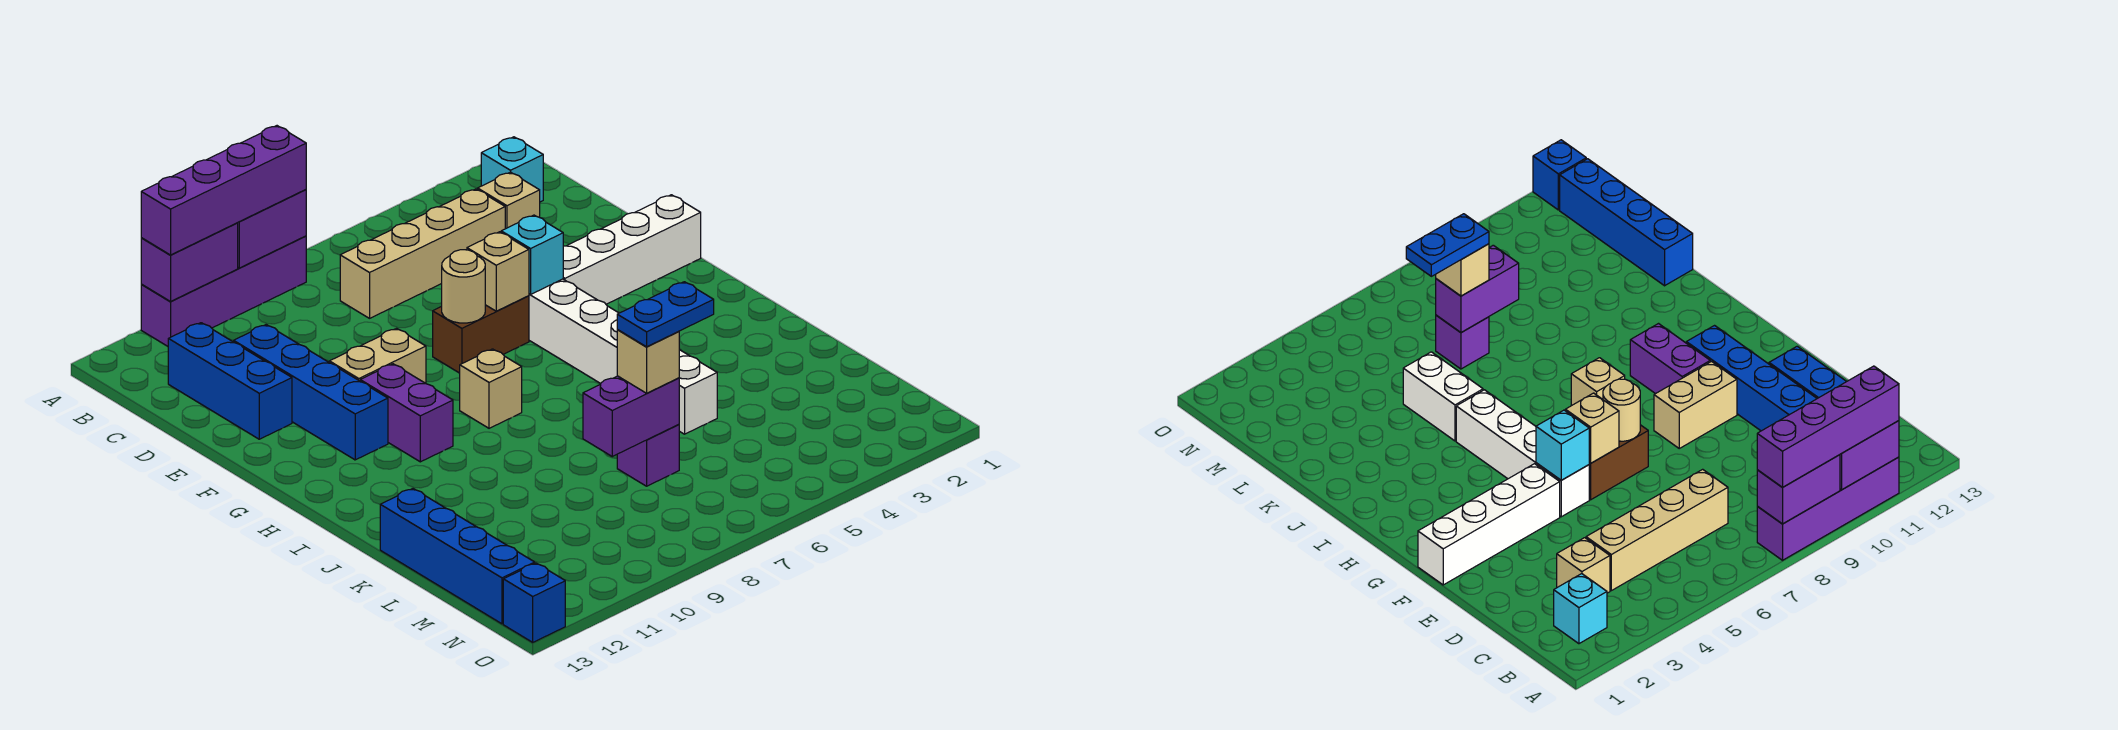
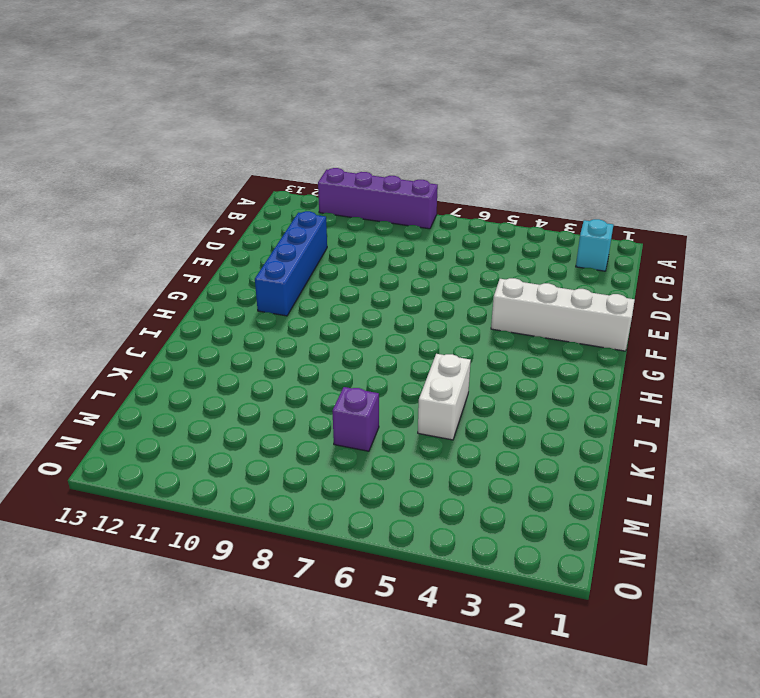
none -> tan brick C3 level 1
none -> tan brick C4:C7 level 1
none -> blue brick C12:E12 level 1

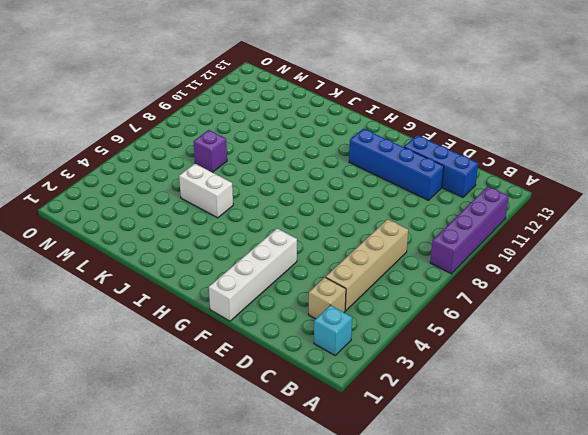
none -> white brick F5:I5 level 1
none -> brown brick F6:F7 level 1
none -> tan brick F9:F10 level 1

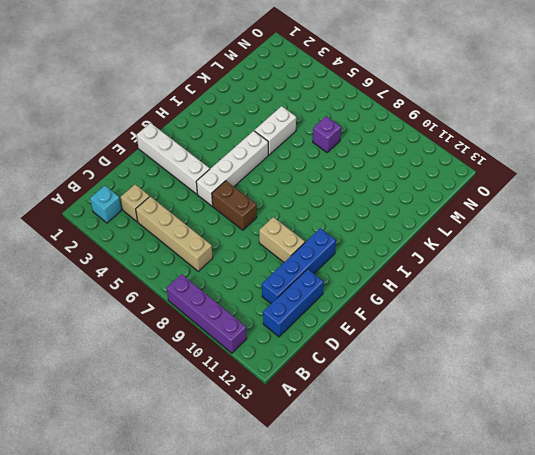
none -> purple brick G10:H10 level 1
none -> tan brick H8 level 1
none -> blue brick K13:N13 level 1

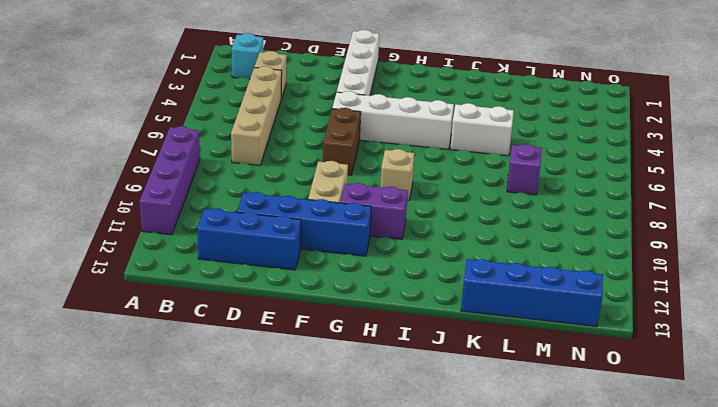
none -> blue brick O13 level 1
none -> purple brick A8:A9 level 2
none -> purple brick A10:A11 level 2

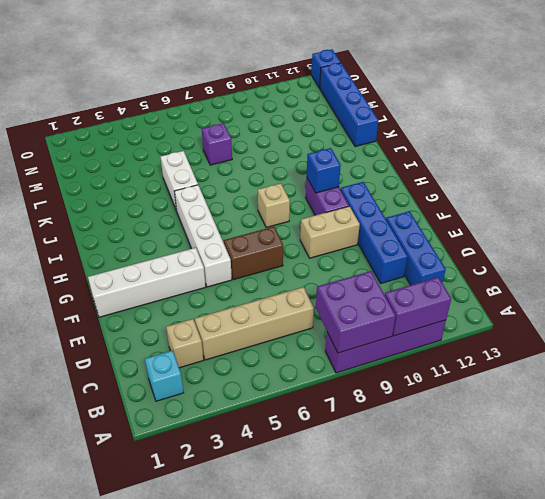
purple brick A8:B9 level 2 -> purple brick A8:A9 level 2
blue brick H10 level 2 -> none
none -> cyan brick F5 level 2
none -> tan brick F6 level 2
none -> tan round brick F7 level 2

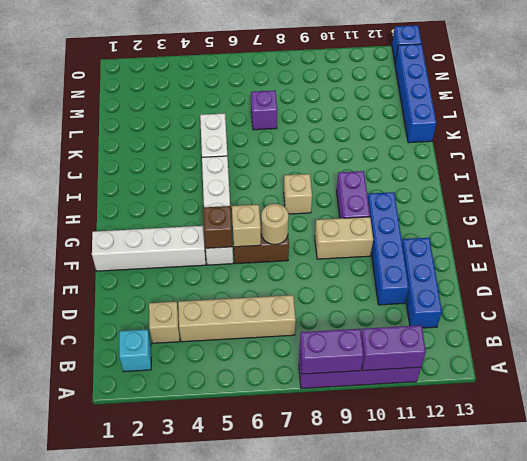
brown brick F5 level 2 -> cyan brick F5 level 2
none -> purple brick L7:L8 level 2
none -> purple brick A8:A11 level 3
none -> tan brick L7 level 3

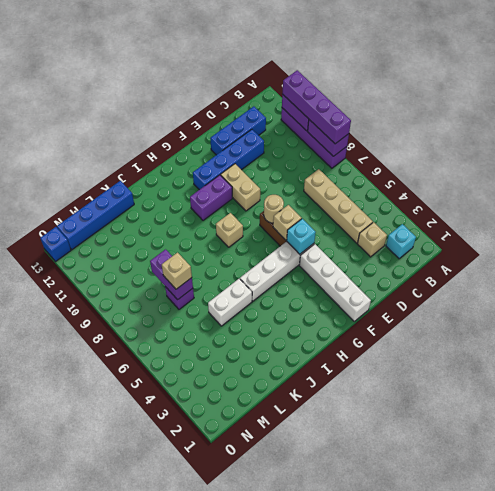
none -> blue plate L6:L7 level 4

